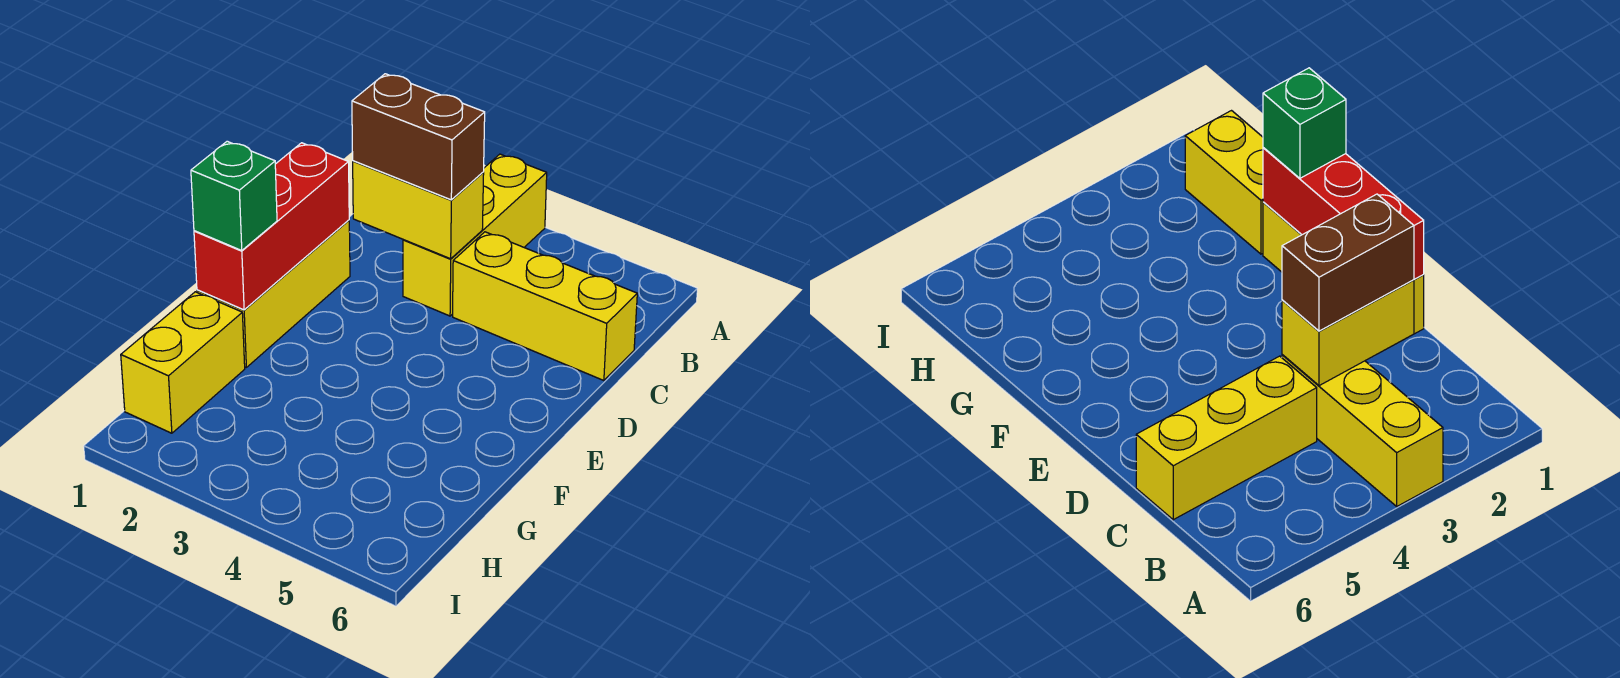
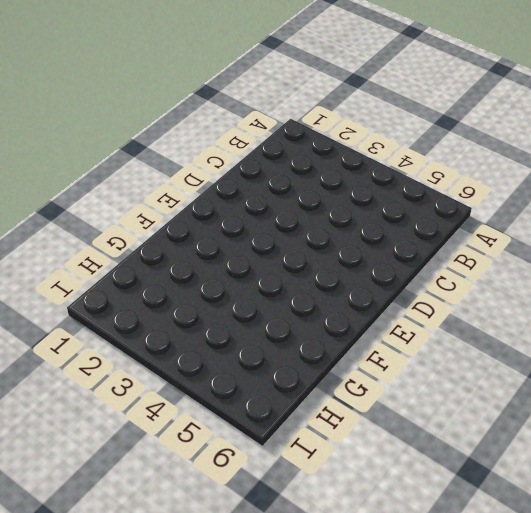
none -> yellow brick A3:C3 level 1
none -> yellow brick C4:C6 level 1

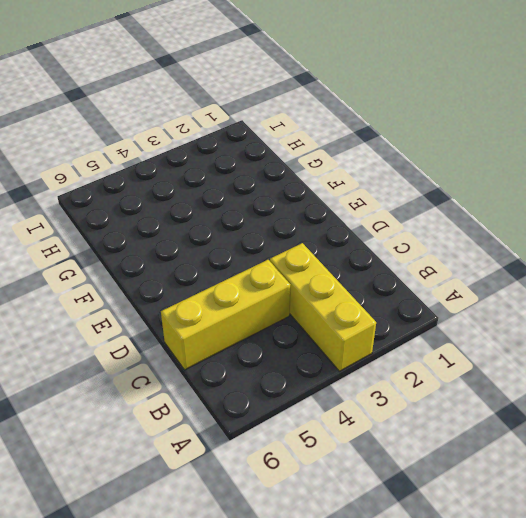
none -> yellow brick D1:F1 level 1
none -> yellow brick G1:H1 level 1

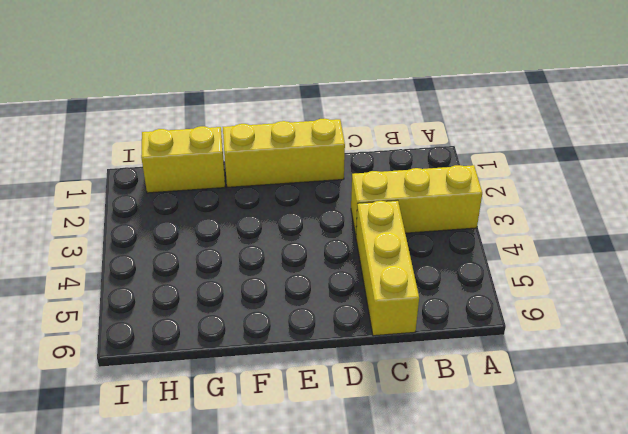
none -> yellow brick C2:C3 level 2
none -> red brick D1:F1 level 2

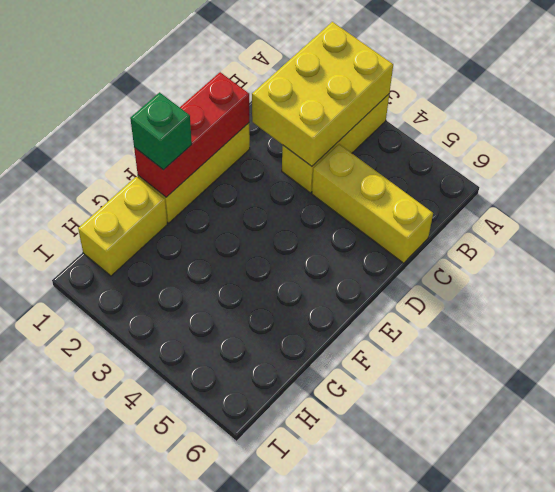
yellow brick A2:C3 level 2 -> yellow brick C2:C3 level 2
none -> brown brick C2:C3 level 3

